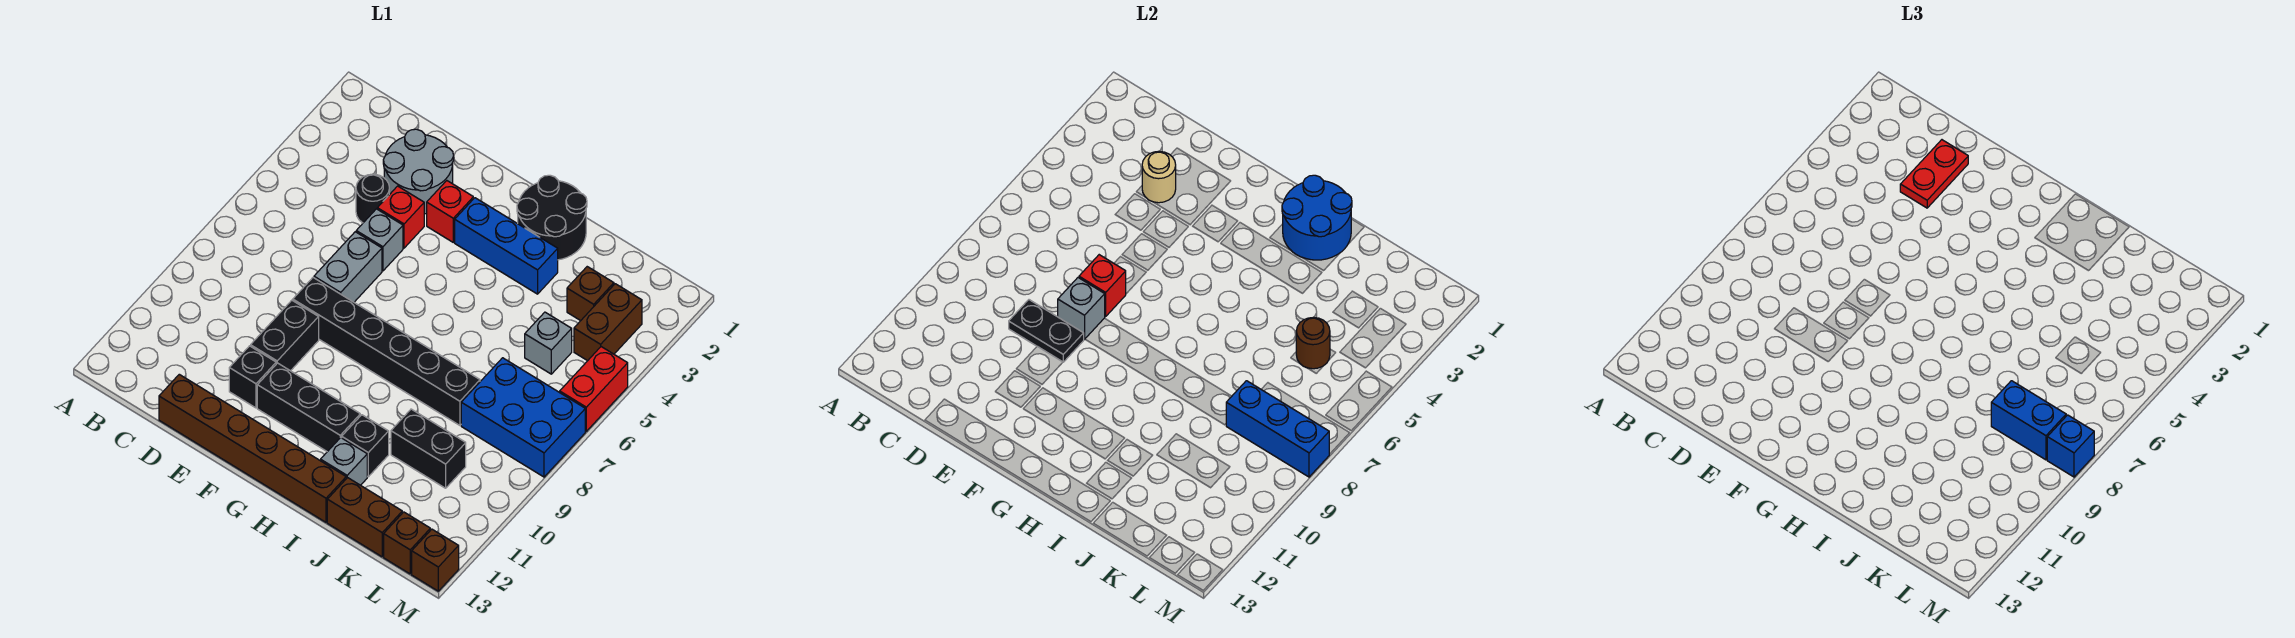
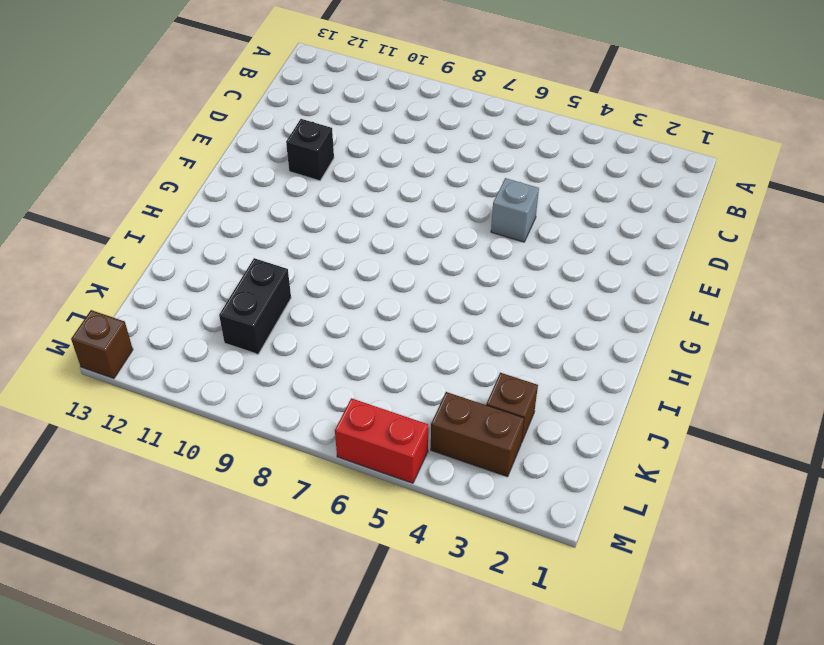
none -> grey round brick D2:E3 level 1
none -> black round brick D4 level 1
none -> brown brick D13:I13 level 1
none -> red brick E4 level 1

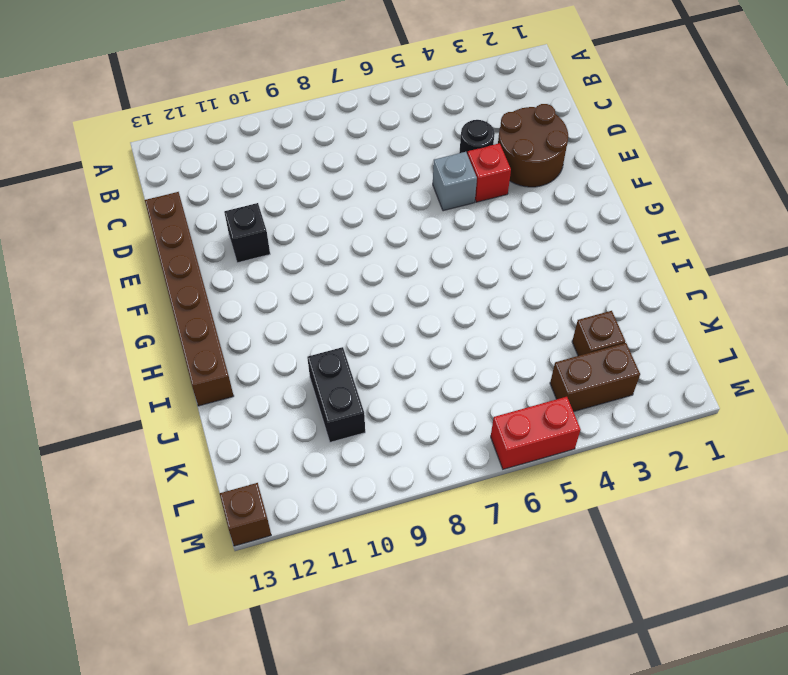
brown round brick D2:E3 level 1 -> grey round brick D2:E3 level 1
none -> grey brick E6:E7 level 1
none -> black brick E8:J8 level 1
none -> black brick E9:E10 level 1
none -> red brick F3 level 1

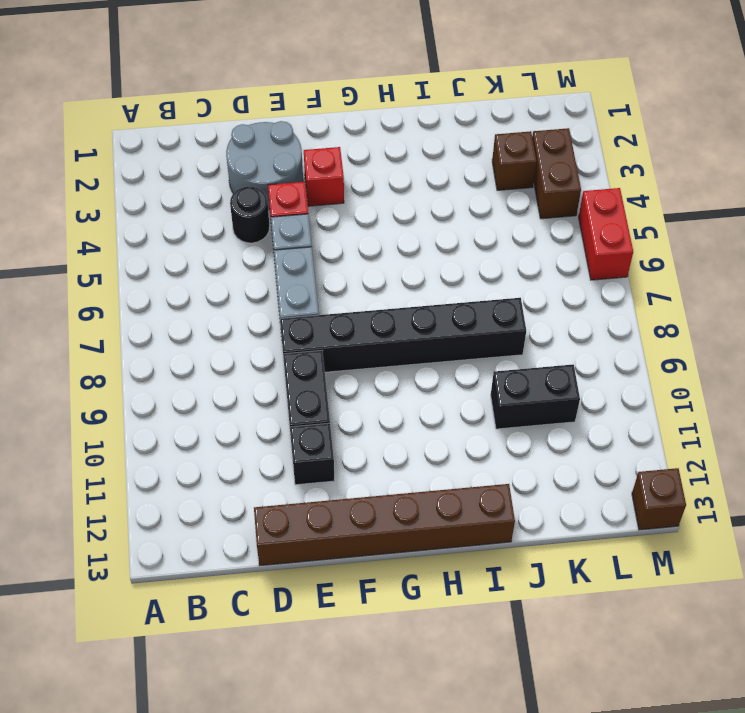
none -> black brick F11:H11 level 1
none -> blue brick G3:I3 level 1
none -> black round brick H1:I2 level 1
none -> black brick I11 level 1

